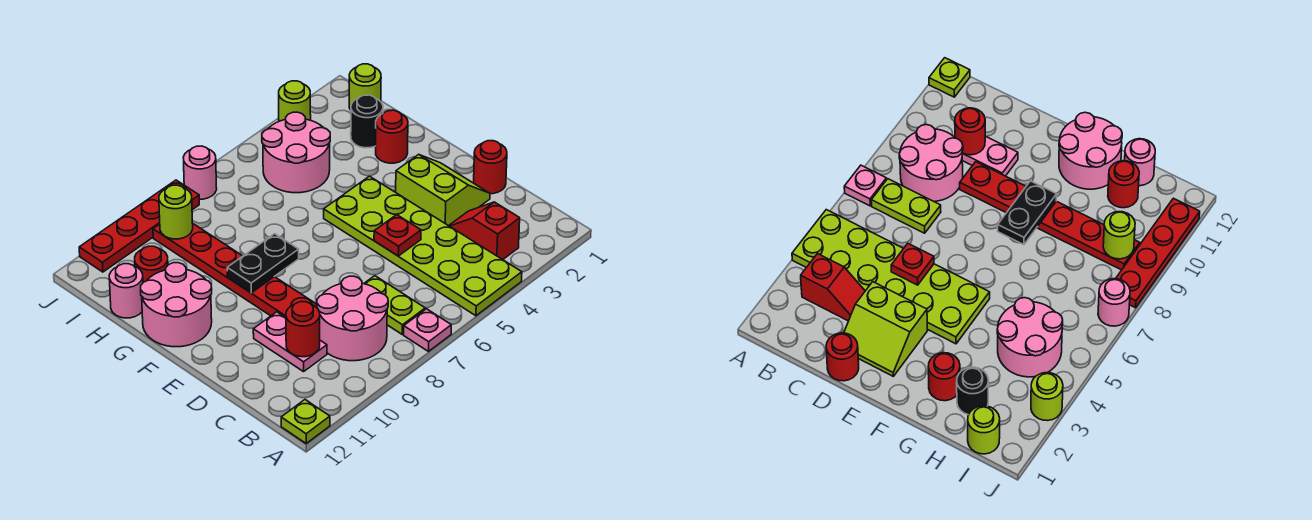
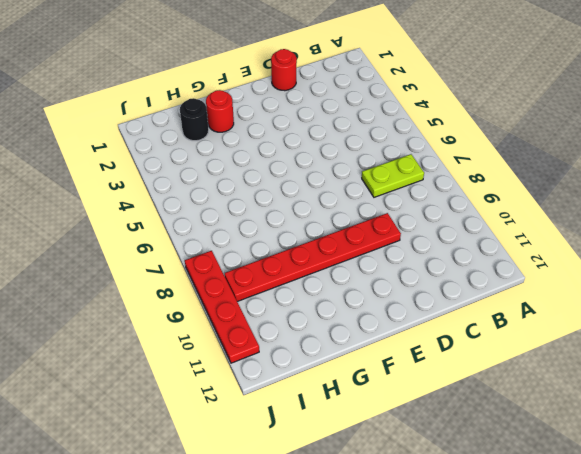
none -> lime plate A4:F5 level 1
none -> pink plate A7 level 1
none -> lime plate A12 level 1

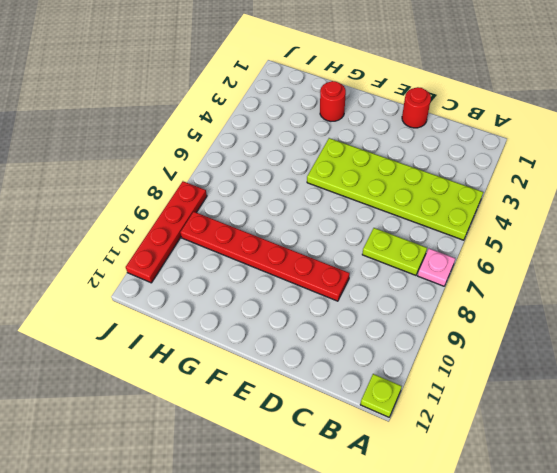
none -> red slope B3:C3 level 1 top B
none -> pink round brick B8:C9 level 1
none -> pink plate C10:D10 level 1

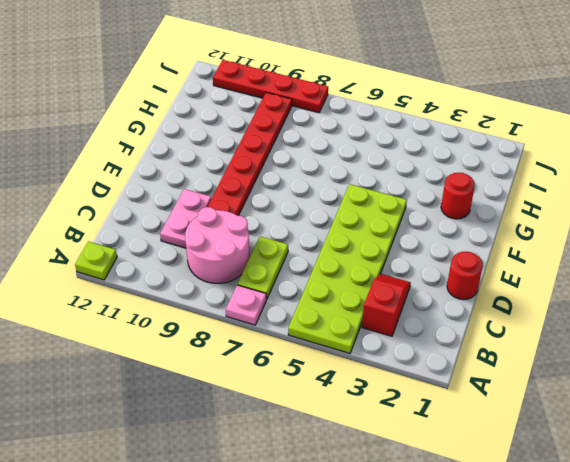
none -> lime slope D2:E3 level 1 top 3
none -> pink round brick F11:G12 level 1
none -> black round brick H2 level 1

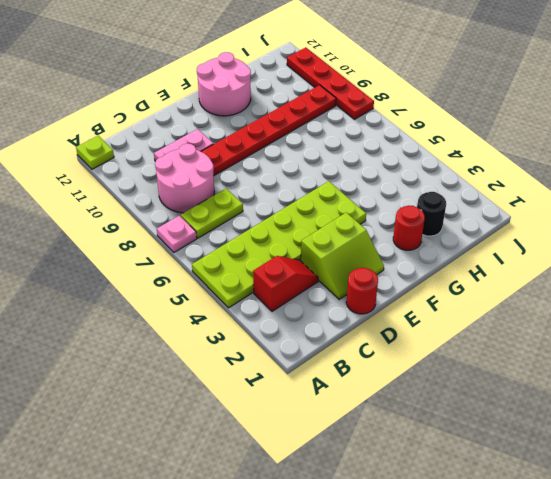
none -> pink round brick H4:I5 level 1
none -> red round brick H11 level 1
none -> pink round brick H12 level 1

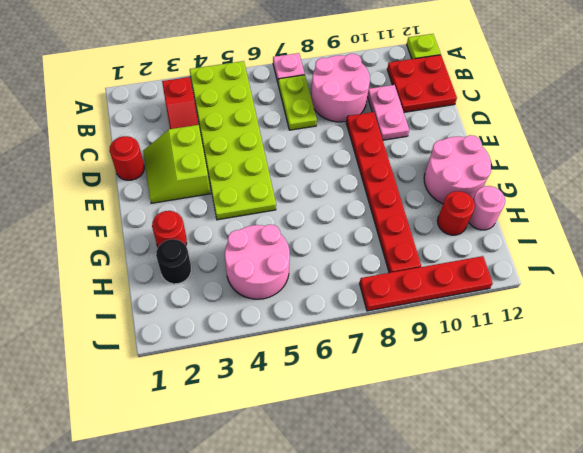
red plate B11:C12 level 1 -> none
none -> lime round brick I1 level 1
none -> lime round brick J3 level 1
none -> pink round brick J7 level 1

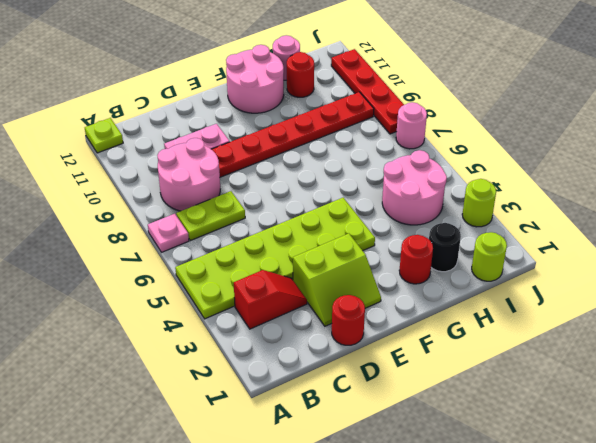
none -> red round brick C10 level 2
none -> red plate D5 level 2
none -> black plate F8:F9 level 2

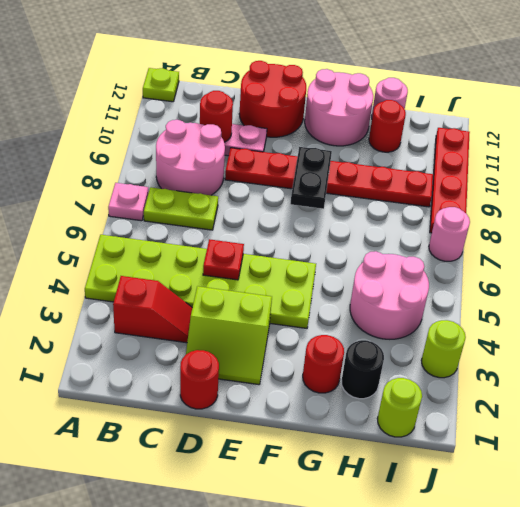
red round brick D11:E12 level 1 -> none
none -> lime round brick I9 level 2

